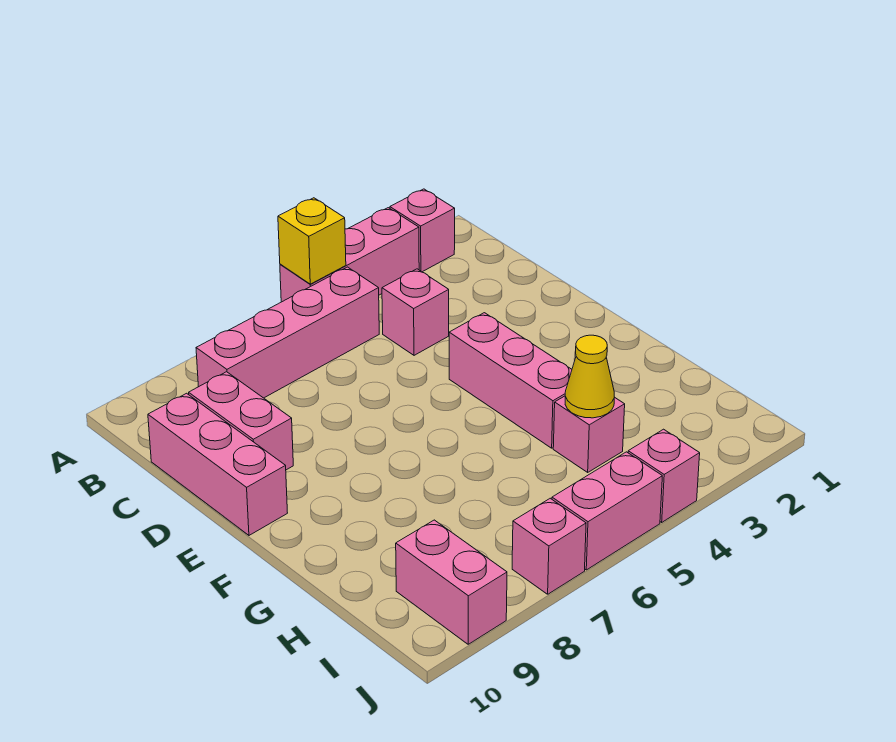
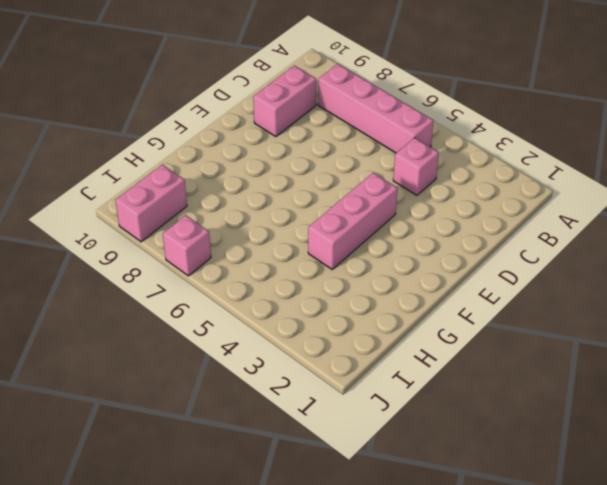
none -> pink brick A2 level 1
none -> pink brick A3:A5 level 1
none -> pink brick C10:E10 level 1

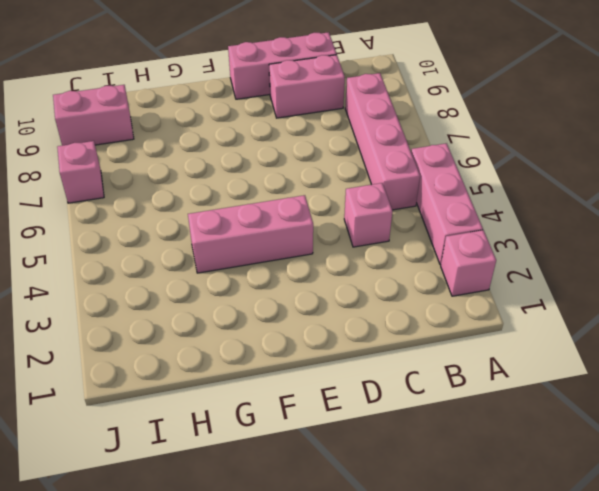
none -> pink brick H4 level 1
none -> pink brick J4 level 1
none -> pink brick J5:J6 level 1

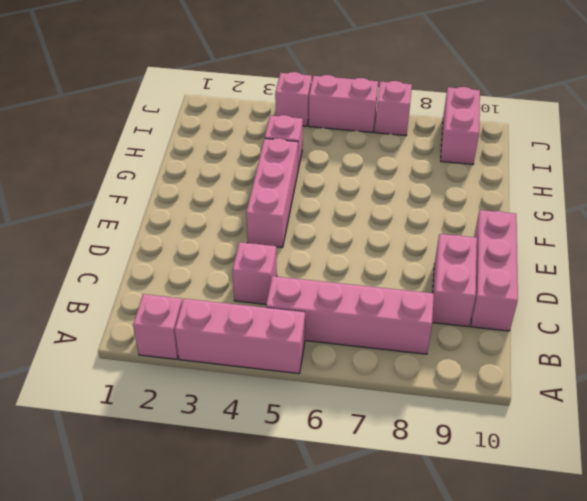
none -> yellow brick A5 level 2
none -> yellow cone H4 level 2

